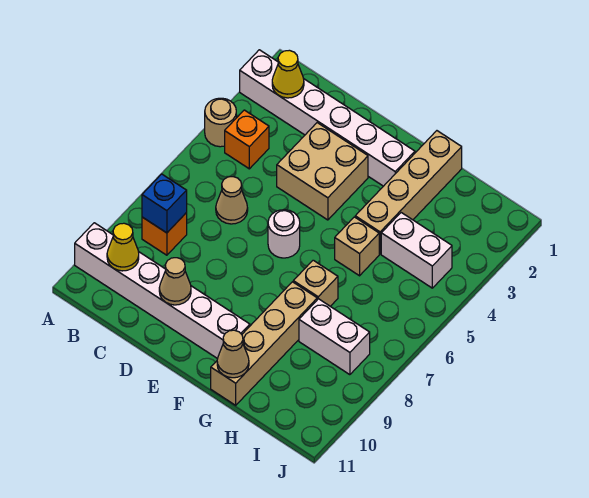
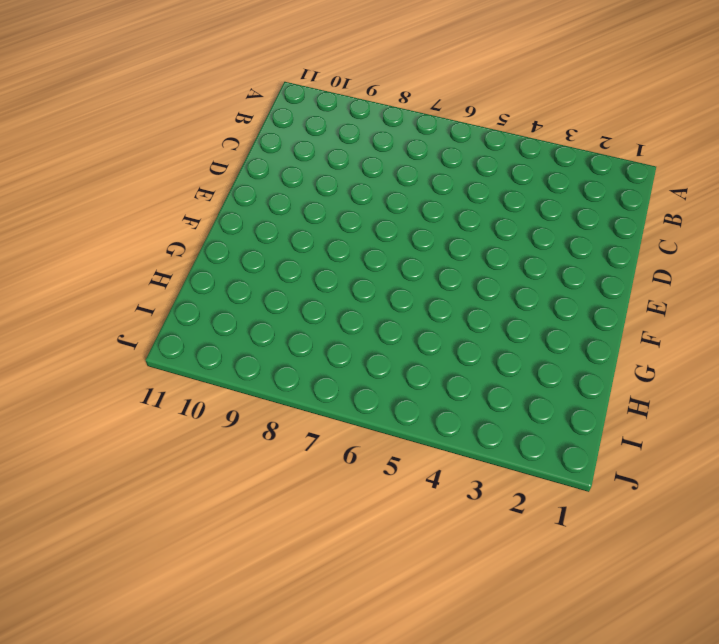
none -> white brick A2:F2 level 1
none -> tan round brick A4 level 1
none -> white brick A10:F10 level 1

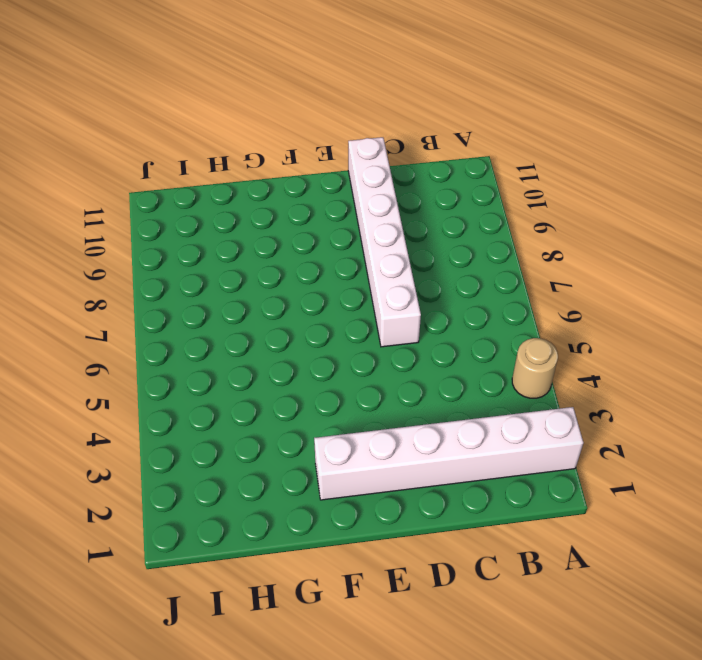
white brick D6:D11 level 1 -> white brick A10:F10 level 1
none -> orange brick B4 level 1
none -> orange brick B8 level 1
none -> tan cone C6 level 1

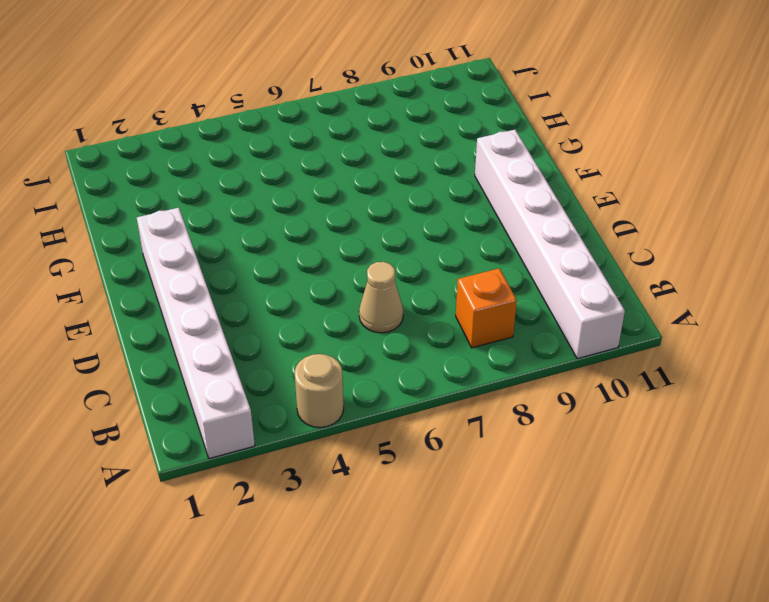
none -> orange brick B4 level 1
none -> tan brick D3:E4 level 1
none -> white round brick E6 level 1

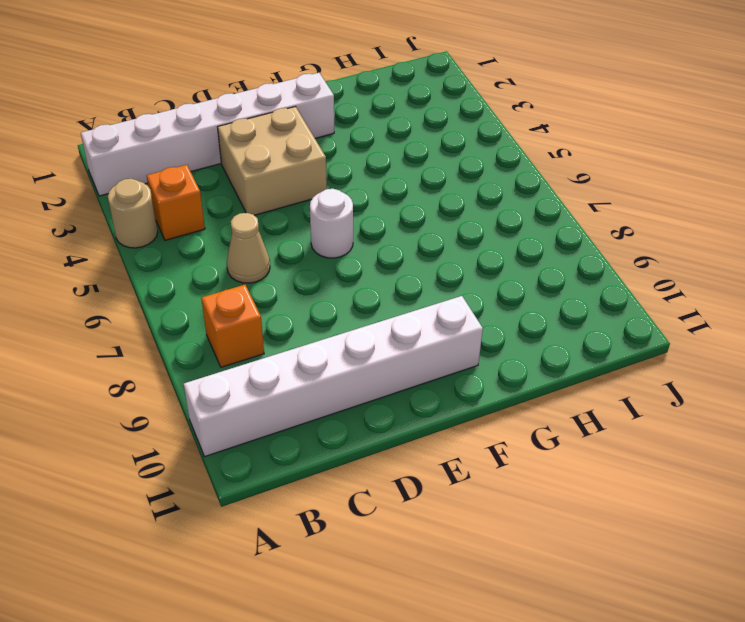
none -> tan brick G1:G4 level 1
none -> tan brick G5 level 1
none -> tan brick G7 level 1

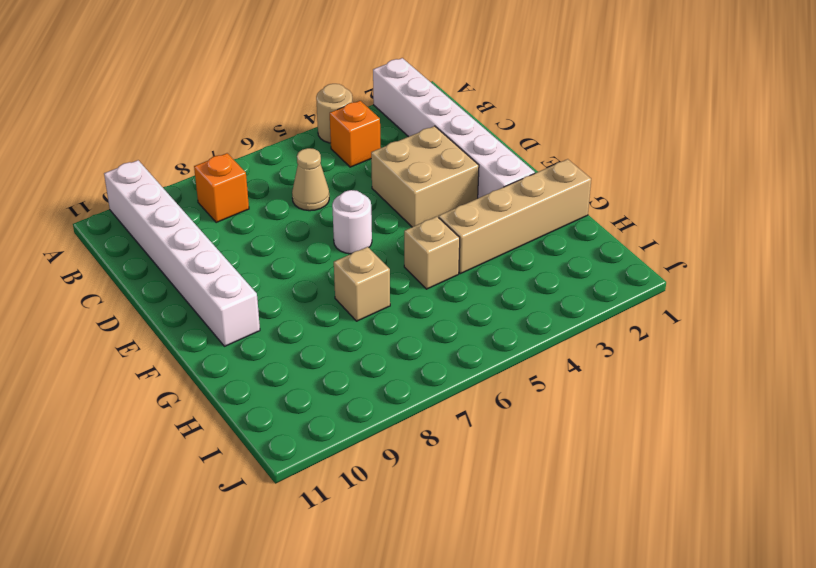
none -> tan brick G8:G11 level 1
none -> white brick H4:I4 level 1
none -> white brick H8:I8 level 1

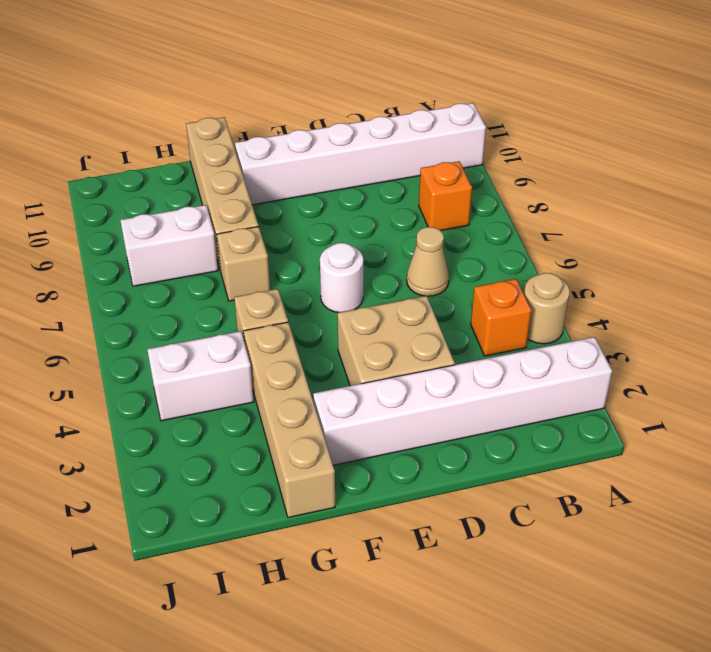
none -> yellow cone B2 level 2
none -> blue brick B8 level 2
none -> yellow cone B10 level 2

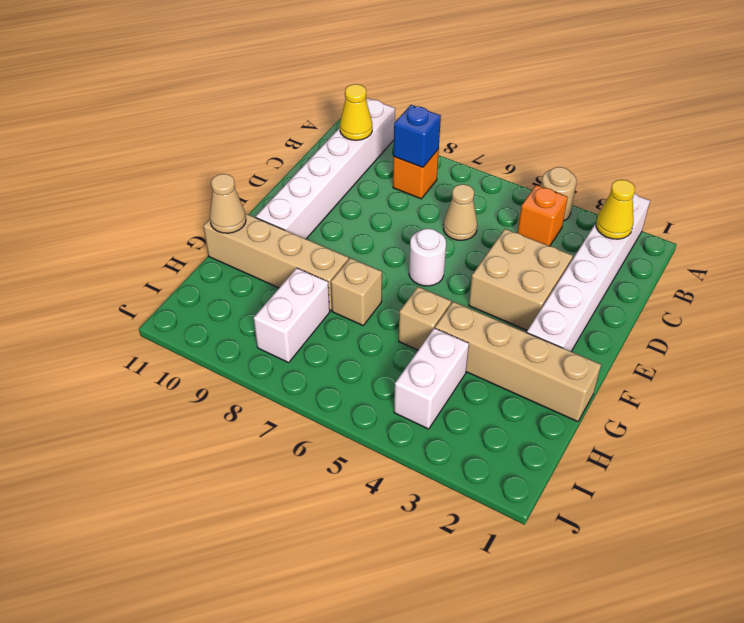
none -> tan cone D10 level 2

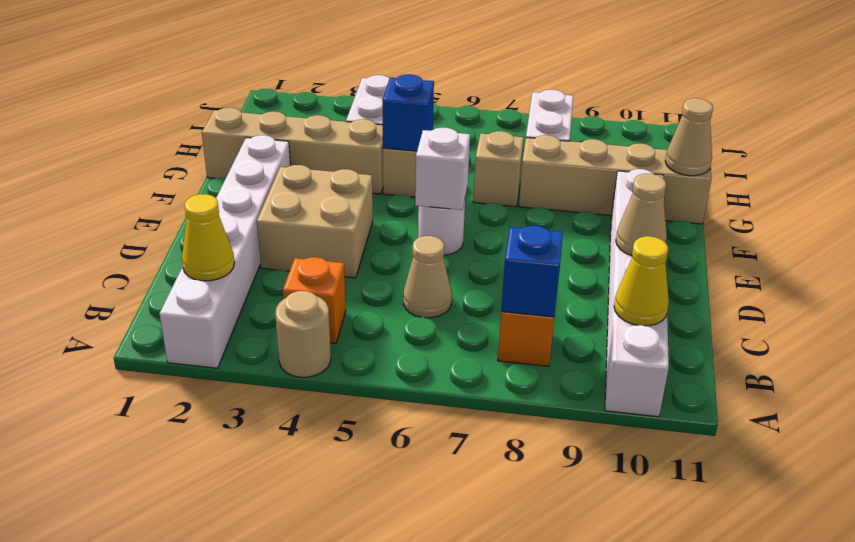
white brick E6 level 2 -> none
blue brick G5 level 2 -> none

